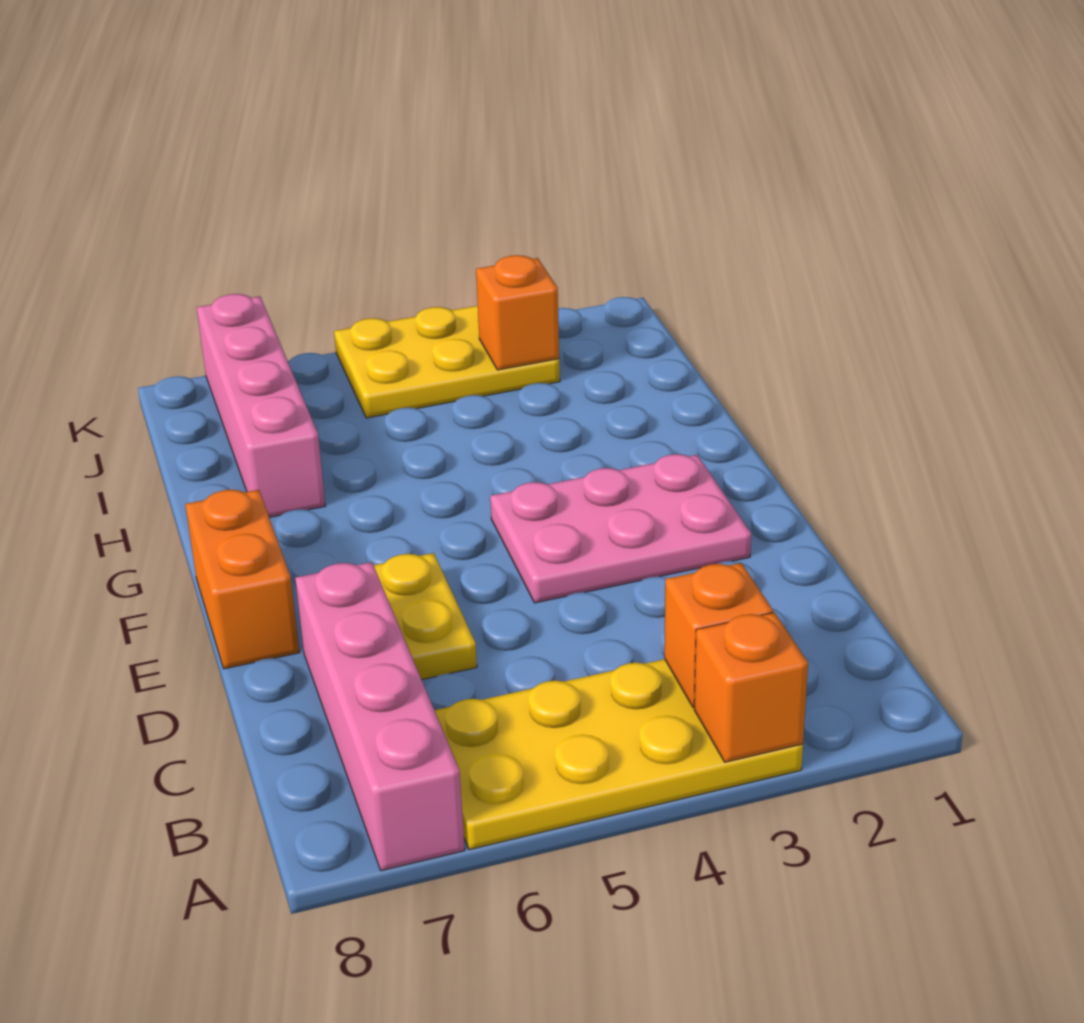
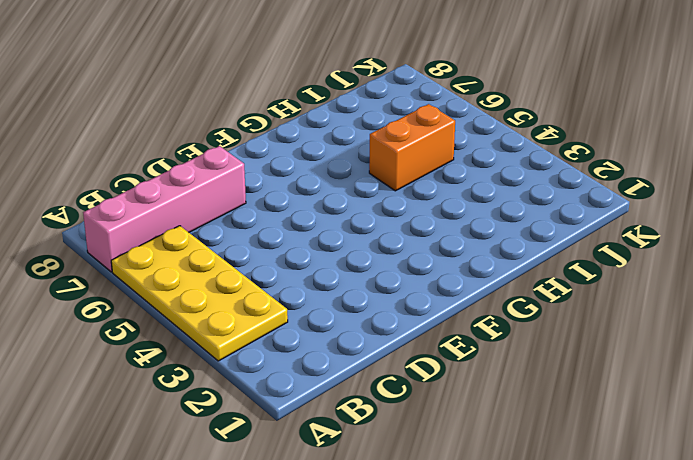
orange brick H5:I5 level 1 -> orange brick E8:F8 level 1
none -> yellow plate D6:E6 level 1
none -> pink plate E2:F4 level 1

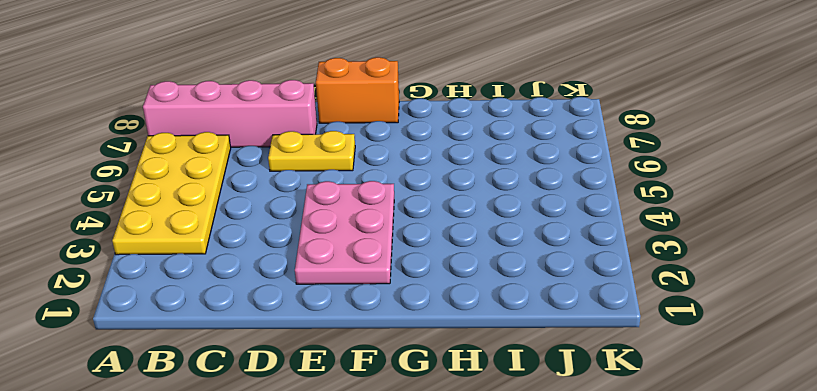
none -> pink brick H7:K7 level 1
none -> yellow plate J3:K5 level 1

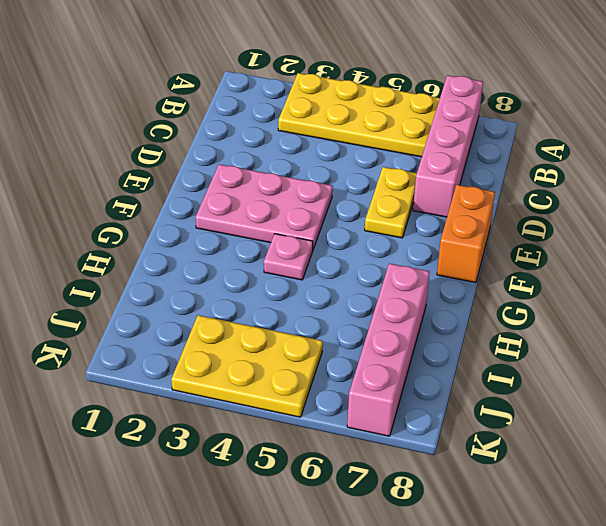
pink plate G4 level 1 -> none
none -> orange brick A3 level 2
none -> orange brick B3 level 2

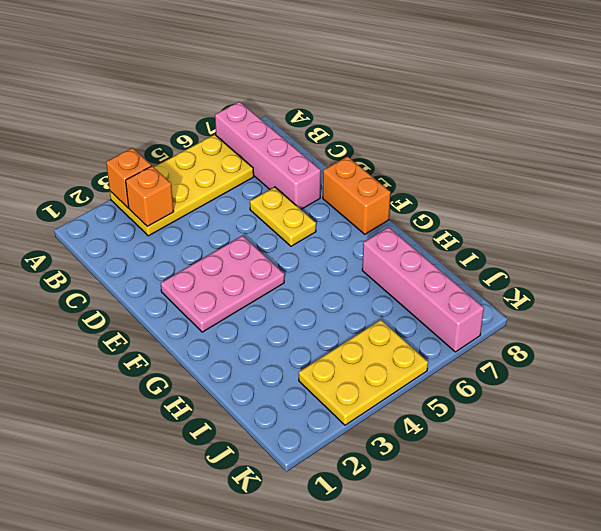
none -> orange brick J3 level 2

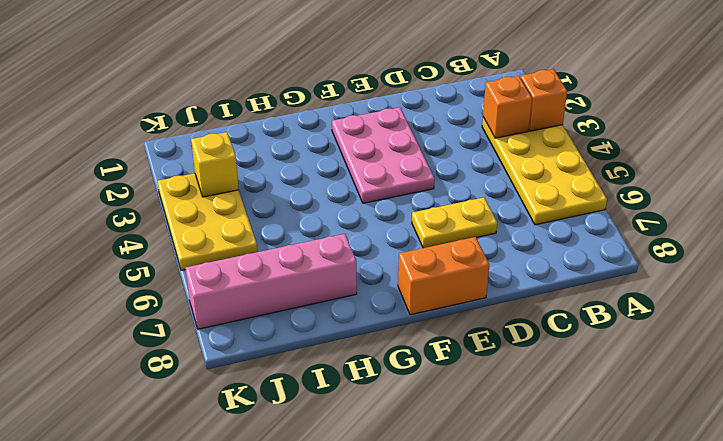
yellow brick J3 level 2 -> orange brick J3 level 2
none -> pink brick A7:D7 level 1

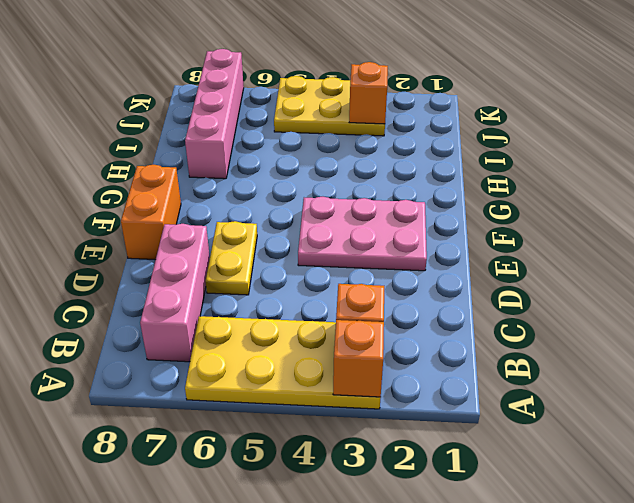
pink brick B7:D7 level 1 -> pink brick A7:D7 level 1

